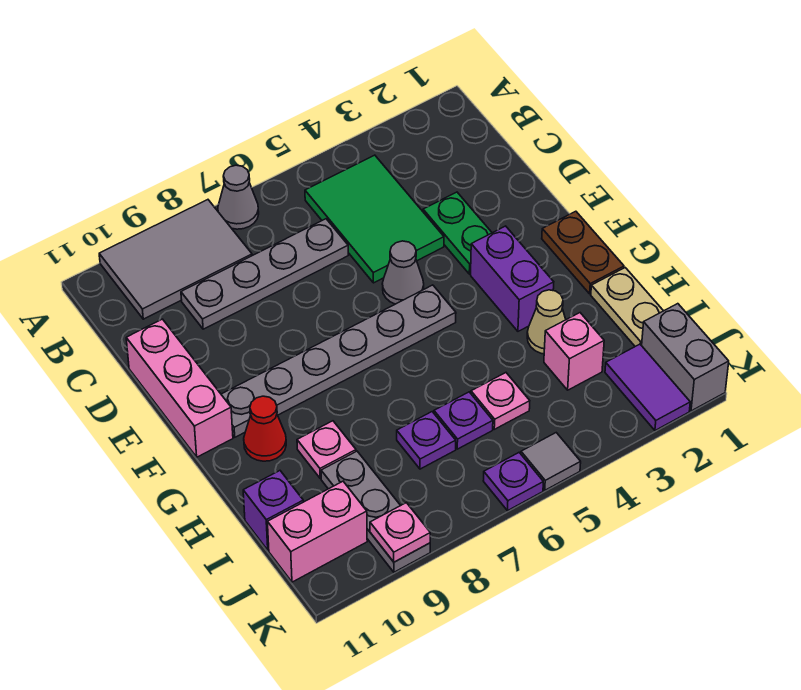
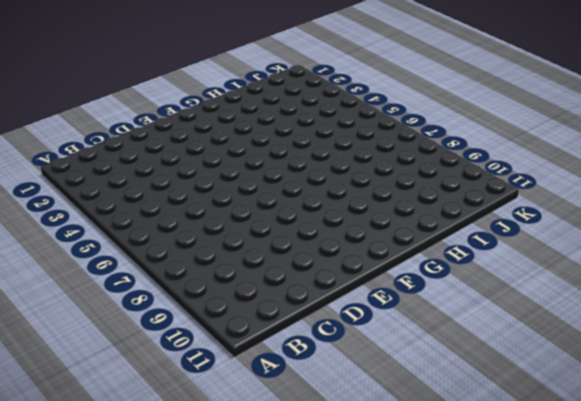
none -> grey cone A7 level 1
none -> grey tile A8:B10 level 1
none -> green tile B4:D5 level 1

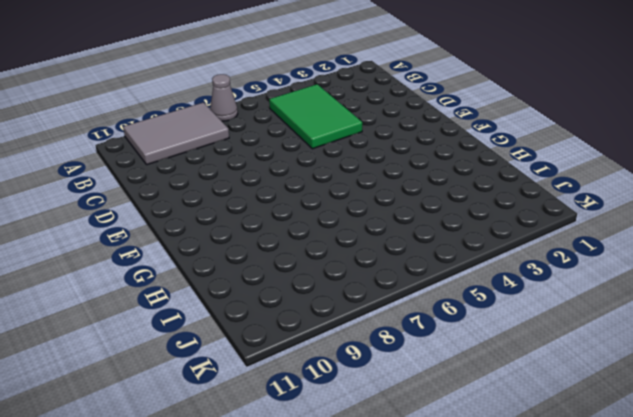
none -> grey plate C6:C9 level 1
none -> green plate D3:E3 level 1
none -> pink brick D11:F11 level 1

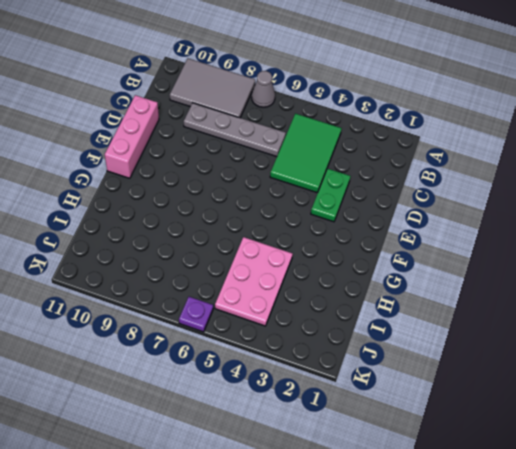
pink plate H4:J5 level 1 -> pink plate I5 level 1
none -> grey cone E5 level 1
none -> brown plate F1:G1 level 1
none -> purple brick F3:G3 level 1

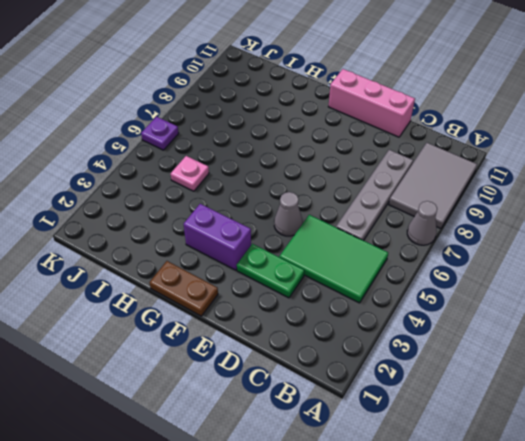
none -> grey plate F5:F10 level 1
none -> red cone G10 level 1
none -> tan plate H1:I1 level 1

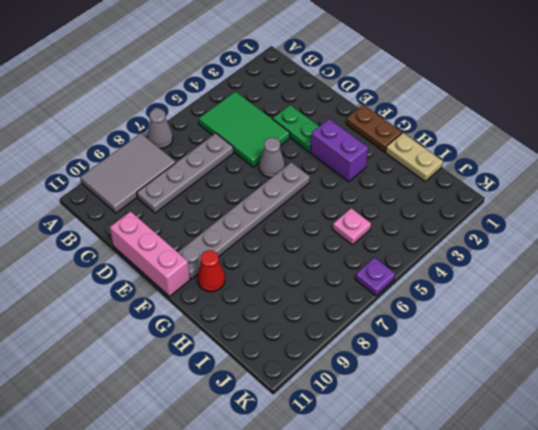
none -> tan cone H3 level 1
none -> pink plate H9 level 1
none -> pink brick I3 level 1

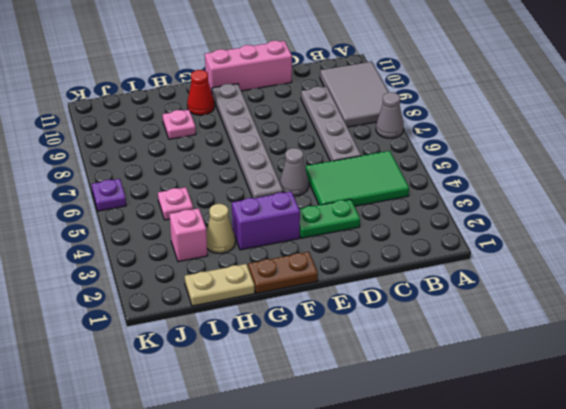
none -> purple plate I6 level 1
none -> purple plate I7 level 1
none -> grey plate I9:K9 level 1

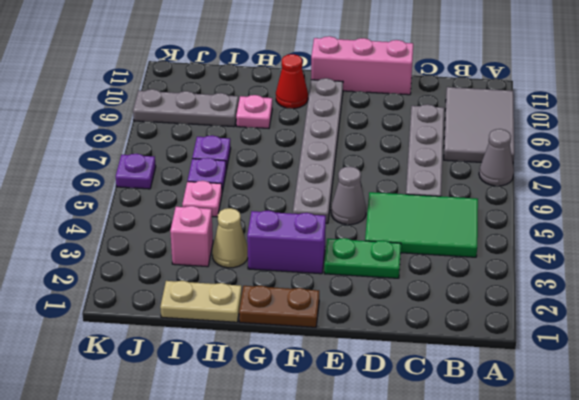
none -> purple brick I11 level 1
none -> grey brick J1:K1 level 1
none -> purple tile J2:K2 level 1

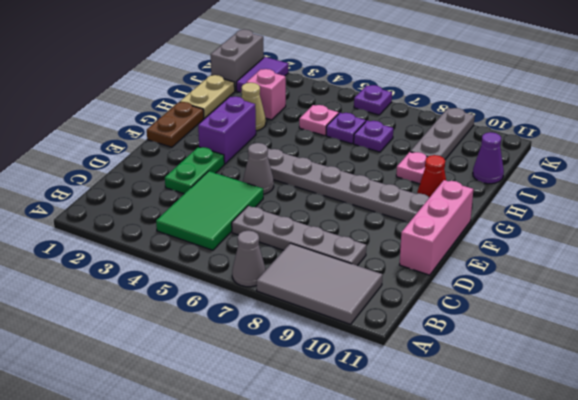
purple cone I11 level 1 -> purple brick I11 level 1
none -> pink brick J10:J11 level 1
none -> grey tile K5 level 1
none -> pink plate K9 level 2

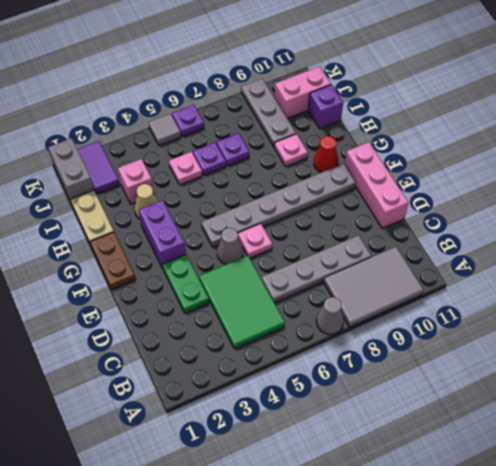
pink plate E6 level 1 -> pink plate K9 level 2

